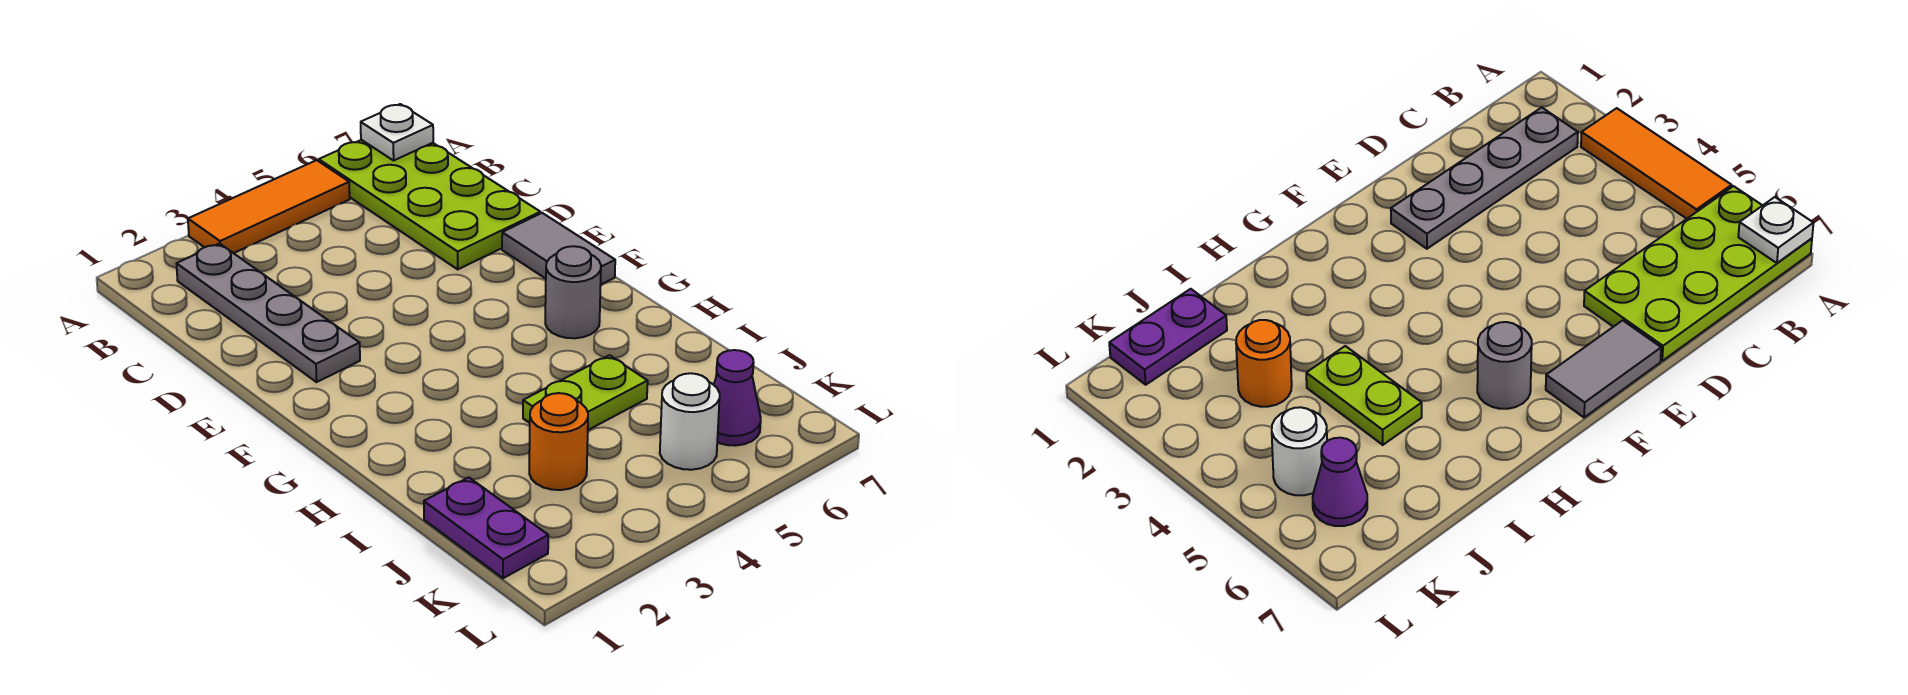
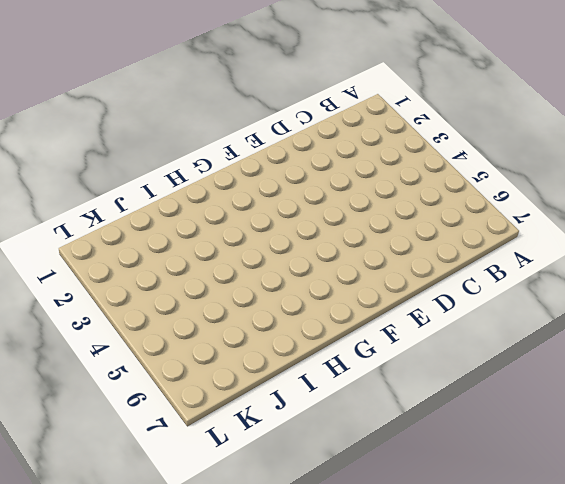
none -> orange tile A3:A5 level 1
none -> lime plate A6:D7 level 1

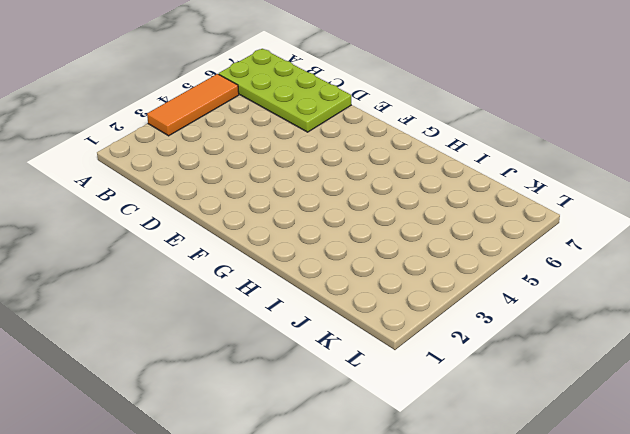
none -> grey plate B2:E2 level 1
none -> grey tile E7:F7 level 1

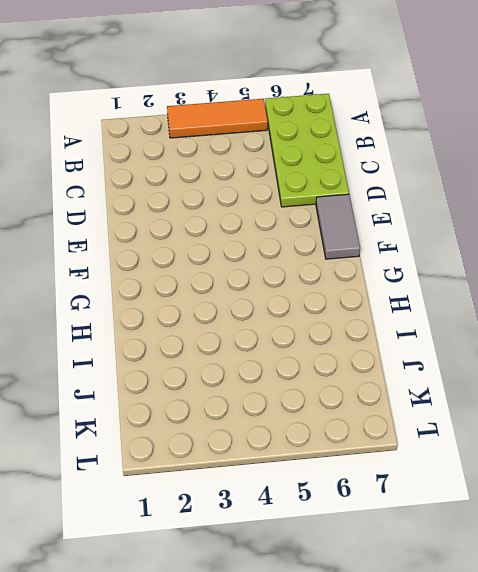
none -> grey plate B2:E2 level 1
none -> grey round brick G6 level 1

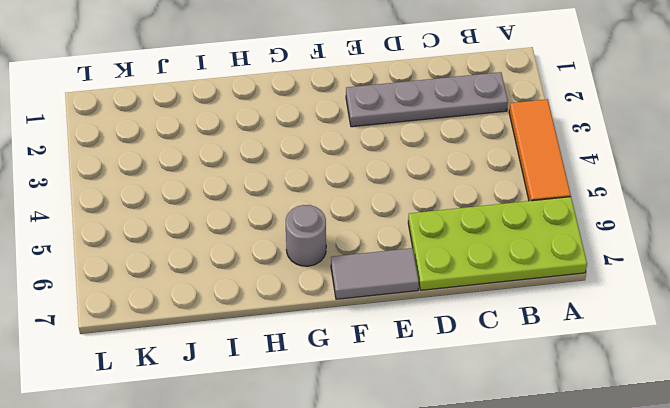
none -> lime plate I4:I5 level 1
none -> purple plate J1:K1 level 1

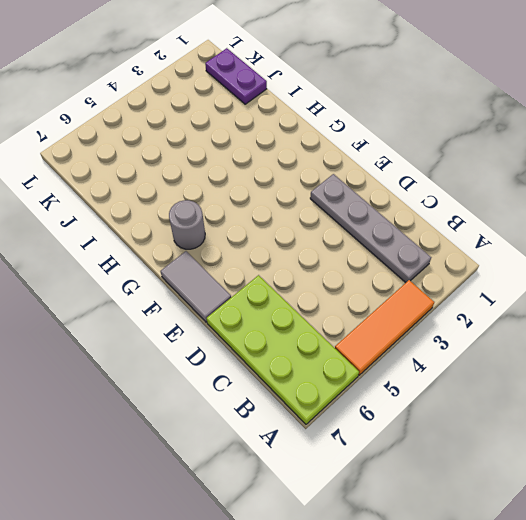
none -> lime plate I4:I5 level 1
none -> orange round brick J3 level 1

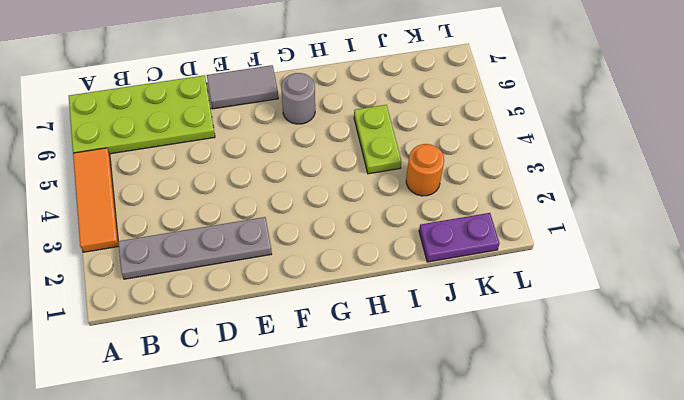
none -> white round brick K5 level 1
none -> purple cone K6 level 1

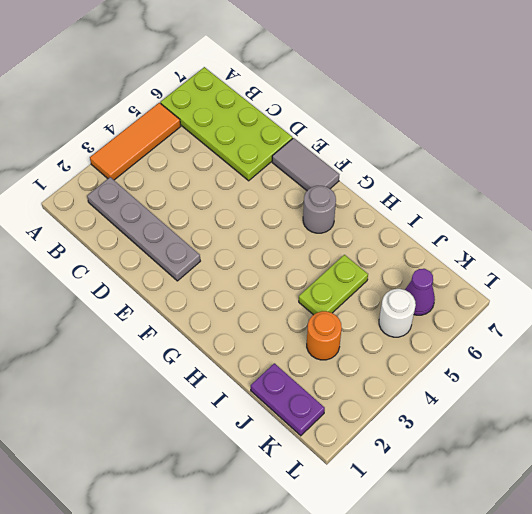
none -> white plate A7 level 2

